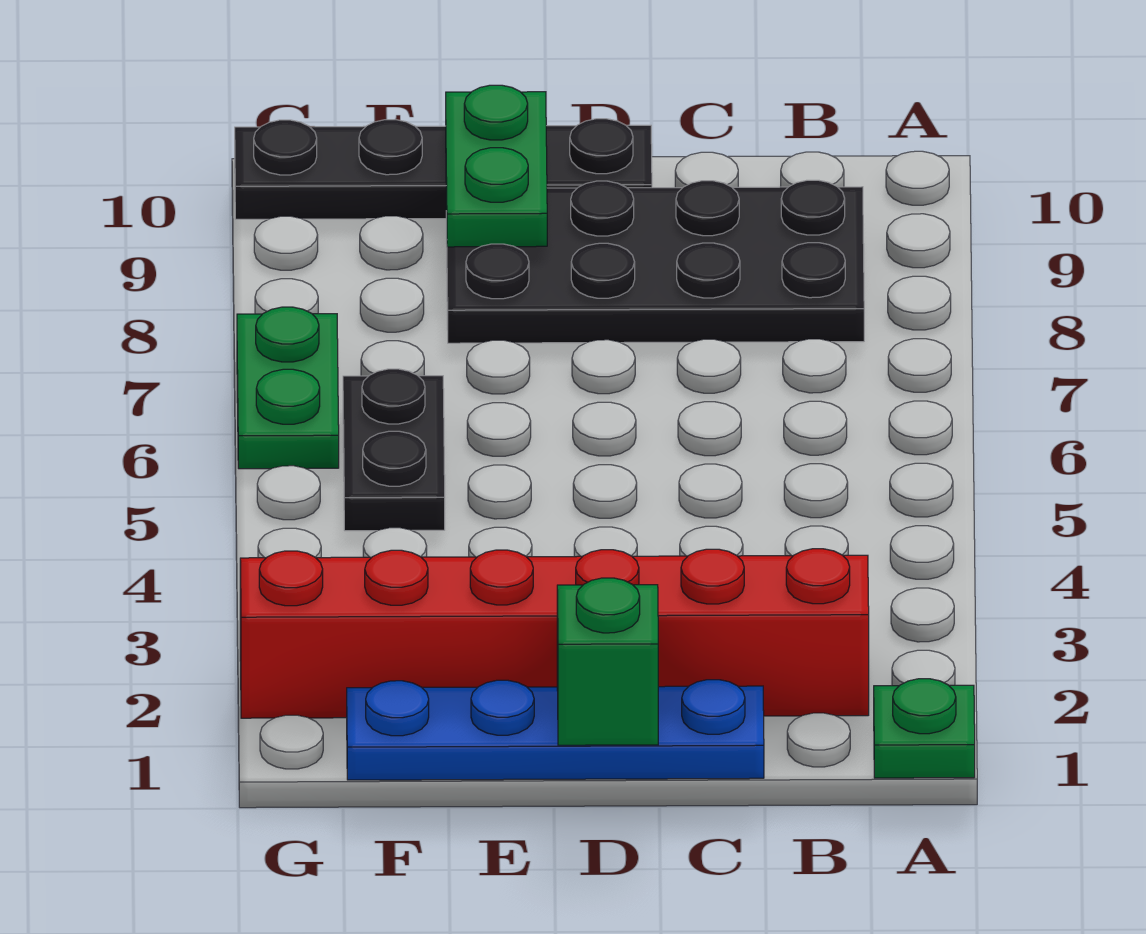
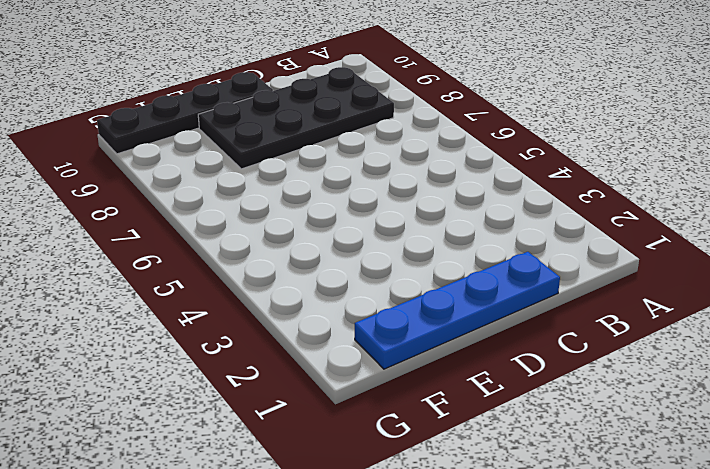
none -> green plate A1 level 1
none -> red brick B2:G2 level 1

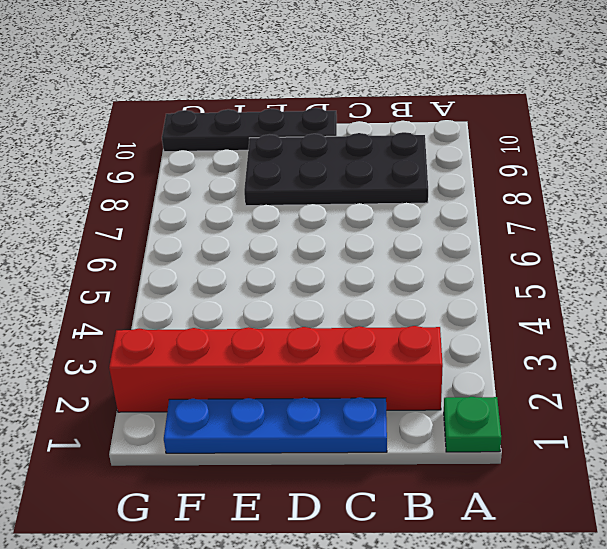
none -> black plate F5:F6 level 1
none -> green plate G6:G7 level 1

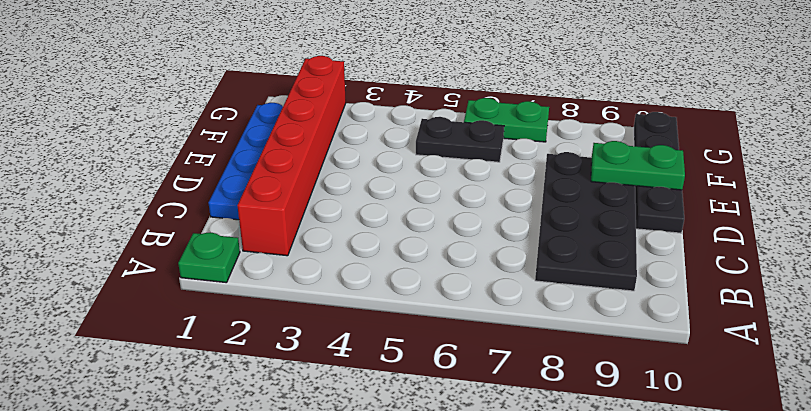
none -> green brick D1 level 2

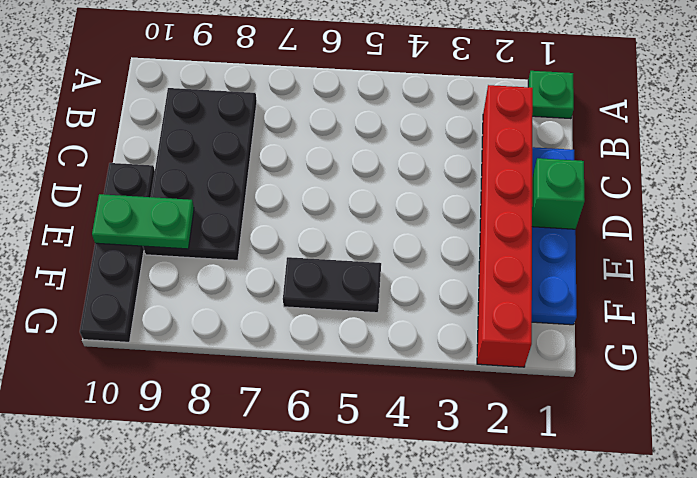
none -> green plate G6:G7 level 1

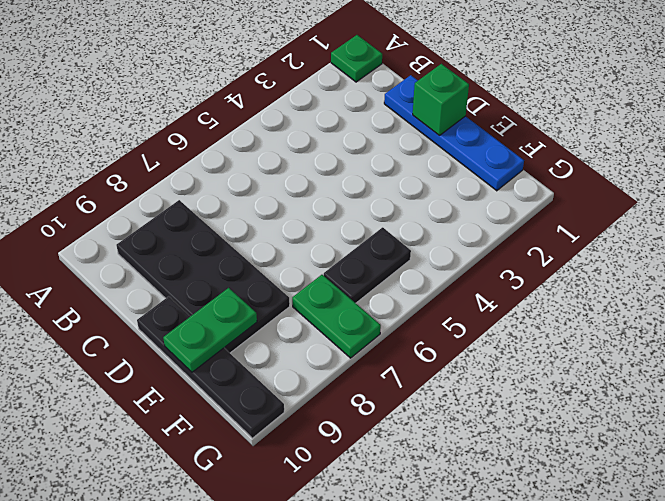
green plate F7:G7 level 1 -> green plate G6:G7 level 1
none -> red brick B2:G2 level 1

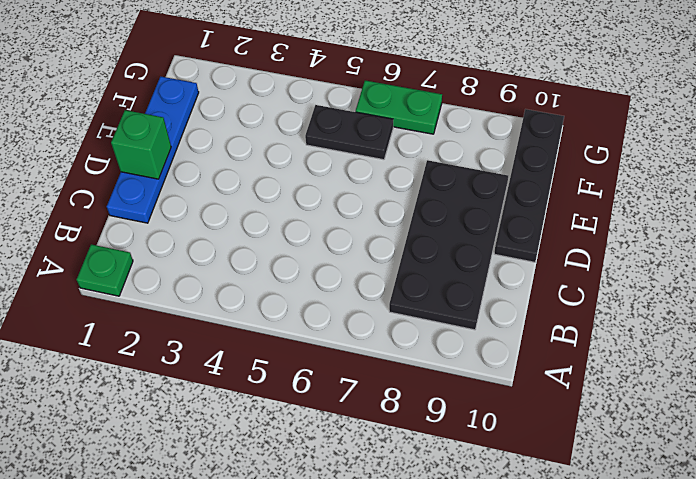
none -> red brick B2:G2 level 1
none -> green plate E9:E10 level 2

